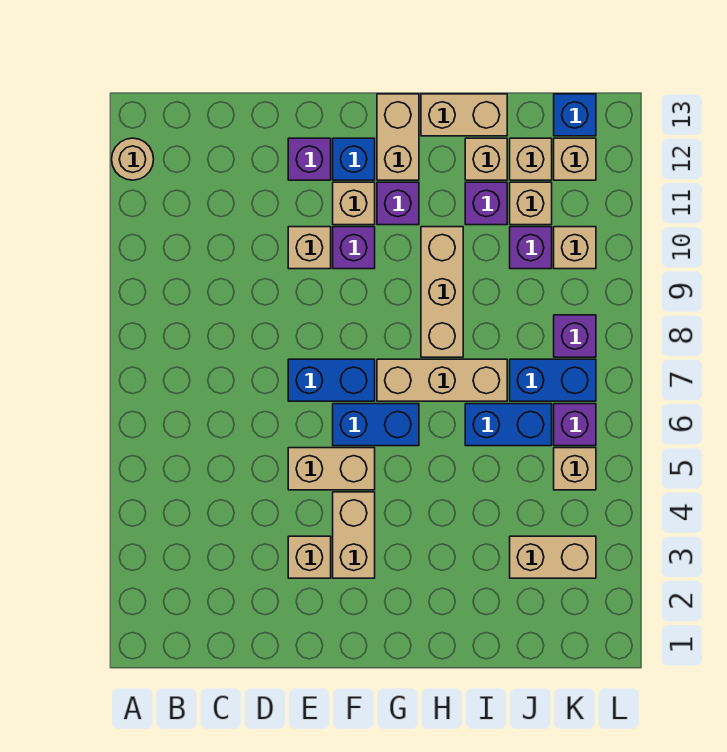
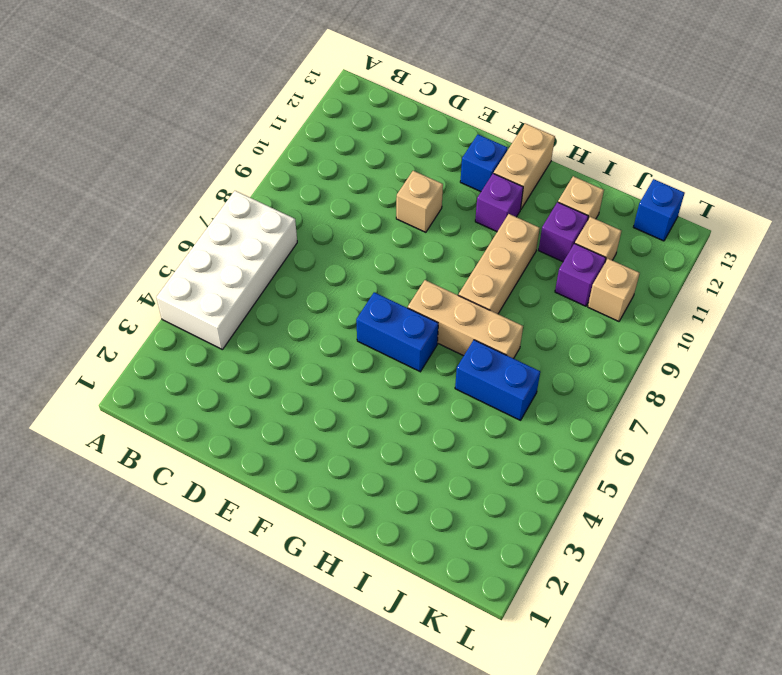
white brick A4:B7 level 1 -> none
none -> tan round brick A12 level 1
none -> tan brick E3 level 1
none -> tan brick E5:F5 level 1
none -> blue brick E7:F7 level 1

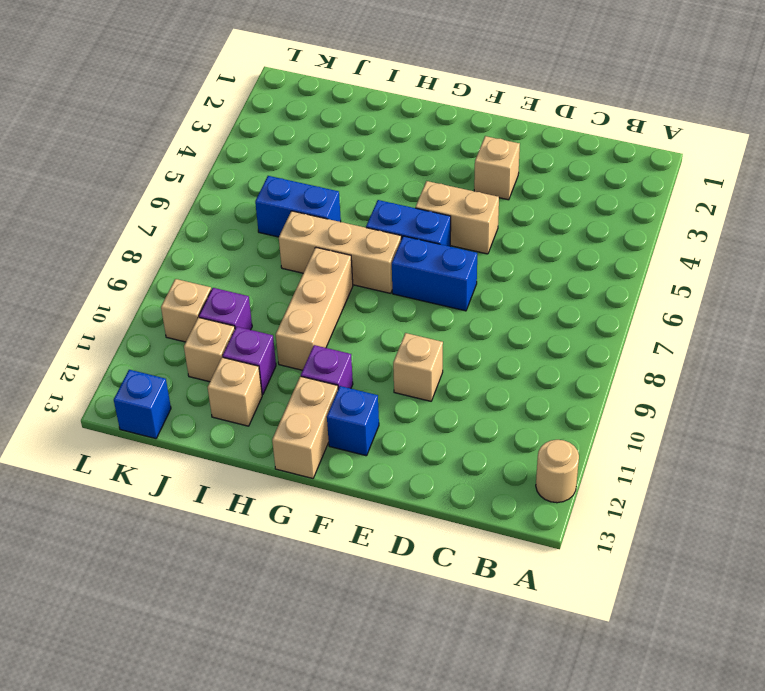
none -> purple brick E12 level 1
none -> tan brick F3:F4 level 1
none -> purple brick F10 level 1
none -> tan brick F11 level 1

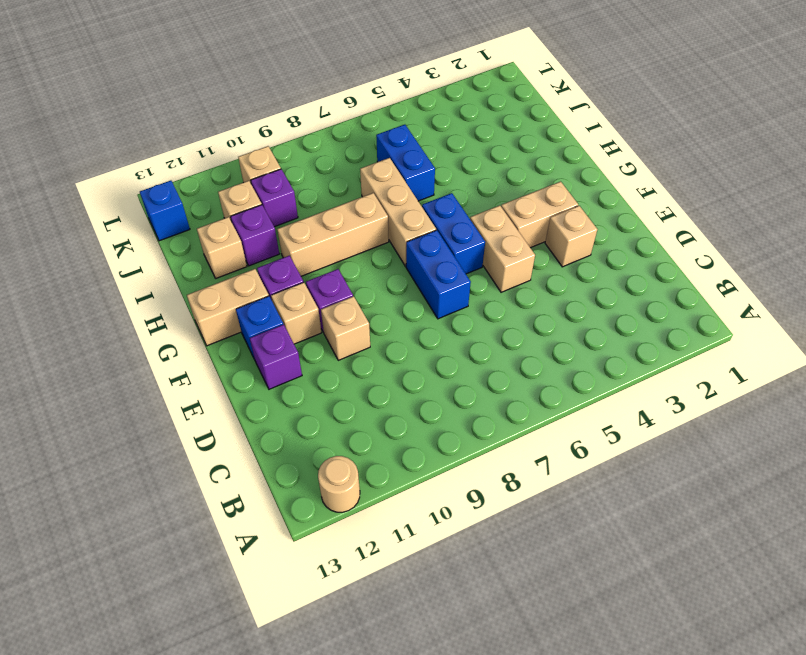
none -> tan brick H13:I13 level 1
none -> tan brick J3:K3 level 1
none -> blue brick J7:K7 level 1
none -> tan brick J12 level 1

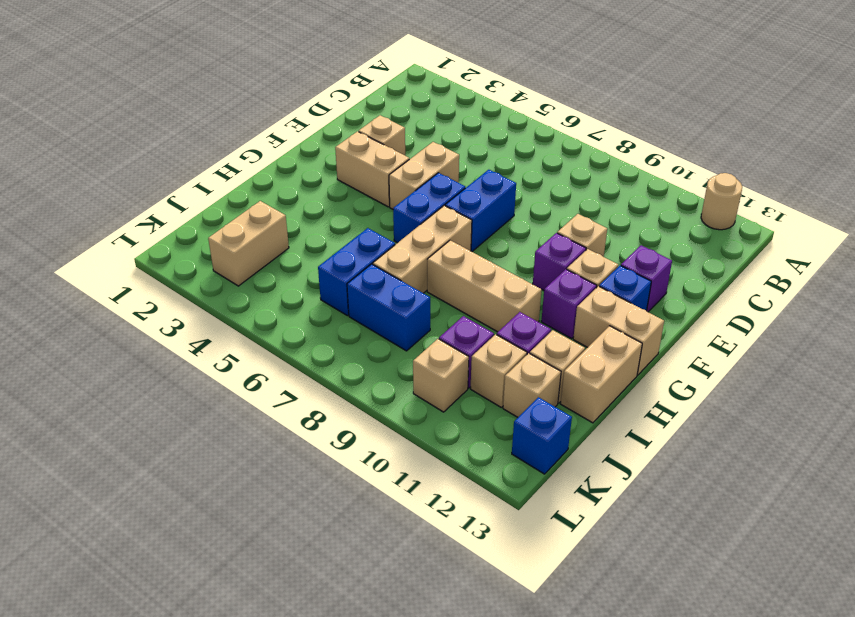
blue brick J7:J8 level 1 -> blue brick J7:K7 level 1
none -> tan brick K5 level 1
none -> purple brick K6 level 1
none -> purple brick K8 level 1
none -> tan brick K12 level 1

